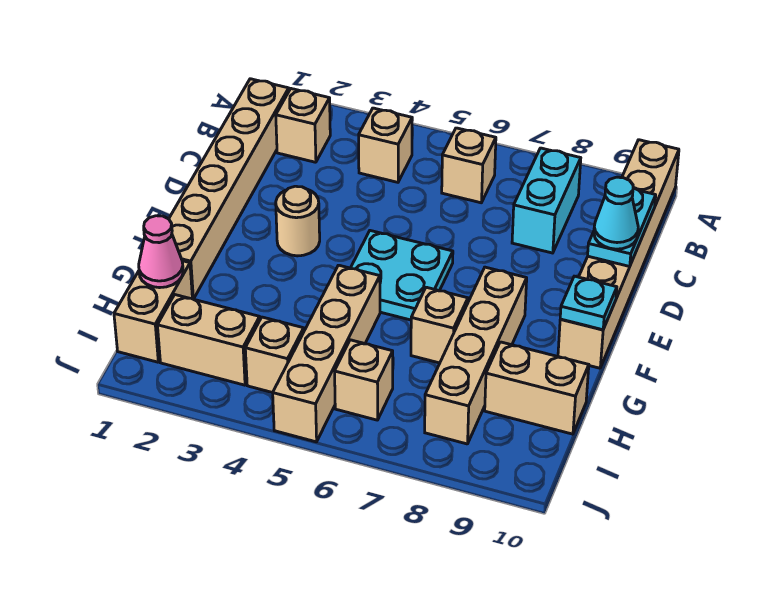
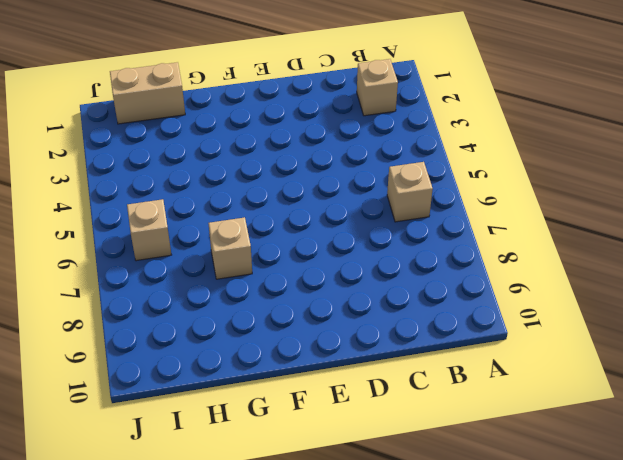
none -> tan brick A10:F10 level 1
none -> tan brick B1:G1 level 1
none -> tan brick B4 level 1

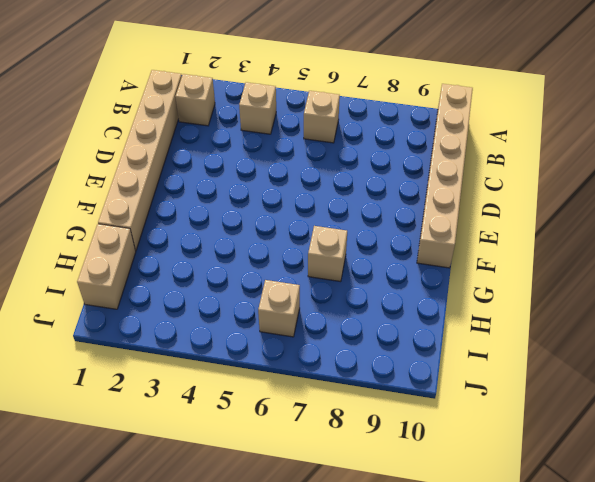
none -> cyan brick B8:C8 level 1
none -> tan round brick E3 level 1
none -> cyan plate E5:F6 level 1

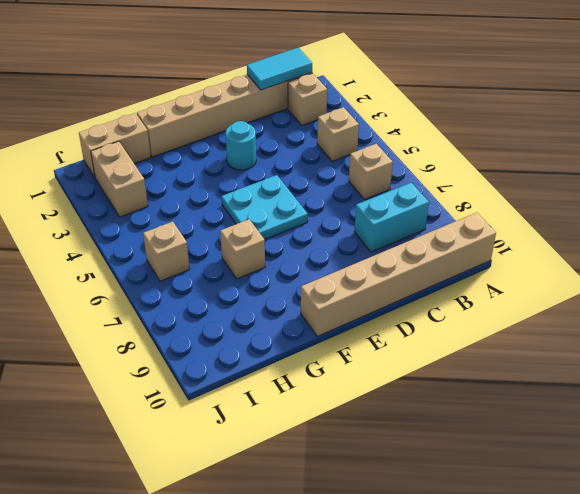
cyan tile B1:C1 level 2 -> none
cyan round brick E3 level 1 -> tan round brick E3 level 1
none -> tan brick F8:I8 level 1
none -> tan brick G5:J5 level 1
none -> tan brick H9:H10 level 1

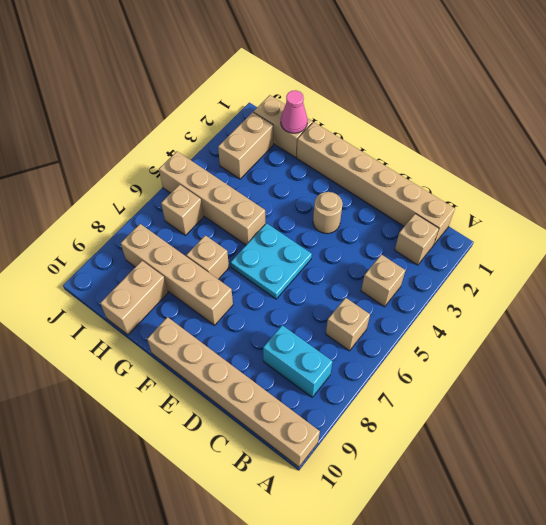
none -> tan brick I4 level 1
none -> cyan plate C10:D10 level 2
none -> cyan plate F10 level 2

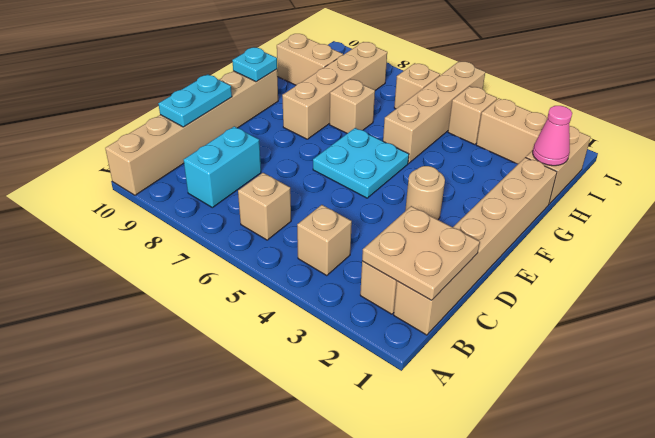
tan plate B1:C2 level 2 -> none
none -> cyan cone D10 level 3

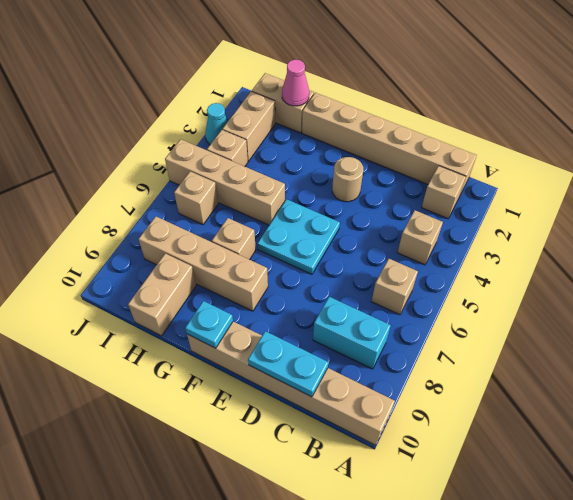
cyan cone J3 level 1 -> cyan cone D10 level 3

